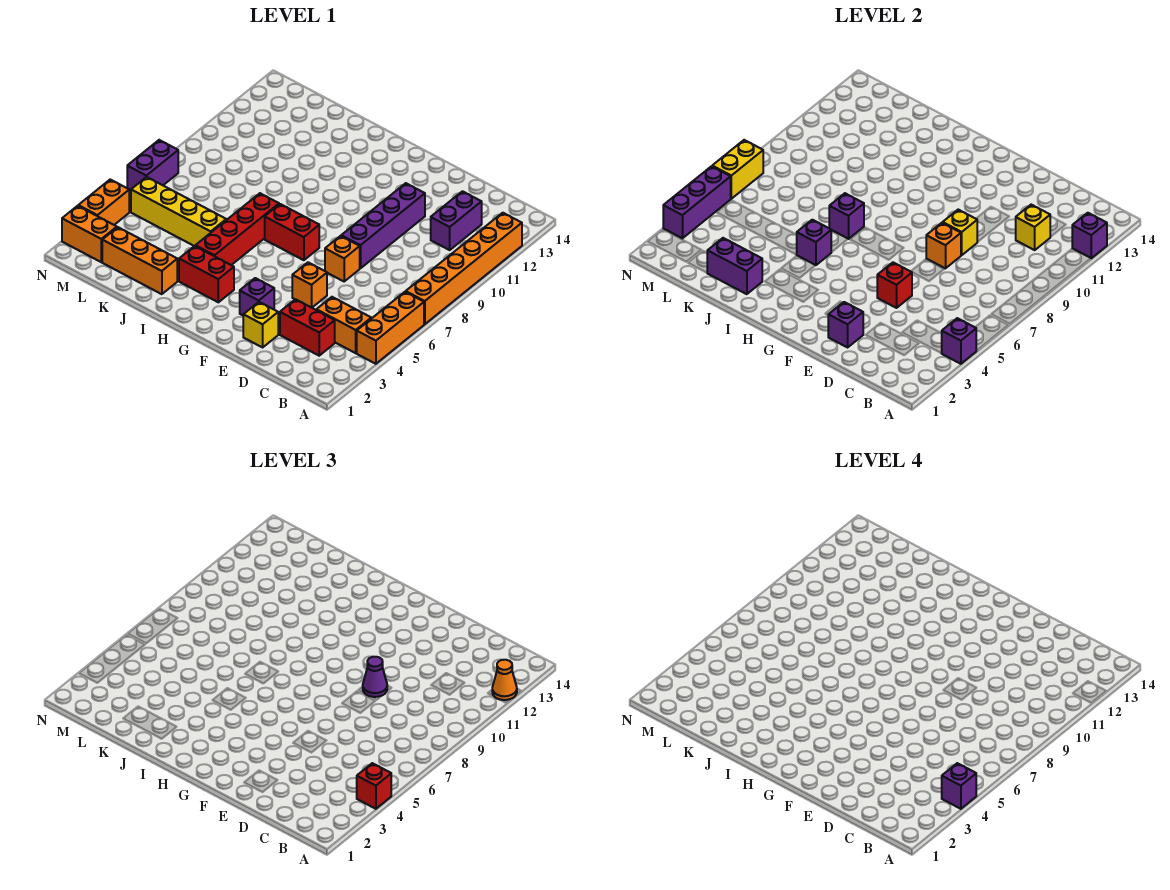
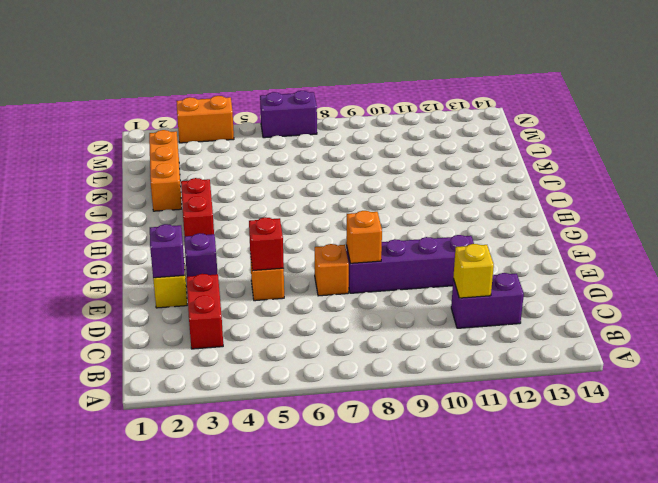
none -> orange brick A4:A6 level 1
none -> orange brick A7:A12 level 1
none -> orange brick B4:C4 level 1
none -> red brick G7:H7 level 1

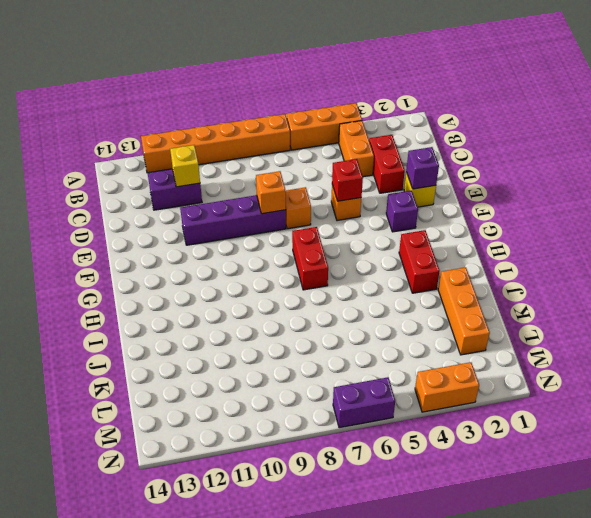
none -> red brick I4:I7 level 1
none -> yellow brick J5:M5 level 1
none -> orange brick M2:N2 level 1
none -> purple brick A4 level 2

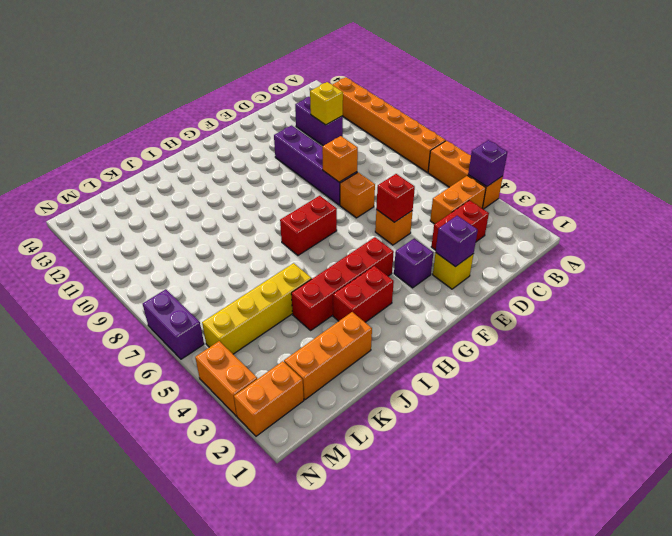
red brick G4:J4 level 1 -> red brick I4:I7 level 1
none -> purple brick A12 level 2
none -> yellow brick E9 level 2
none -> purple brick I5 level 2
none -> purple brick I7 level 2

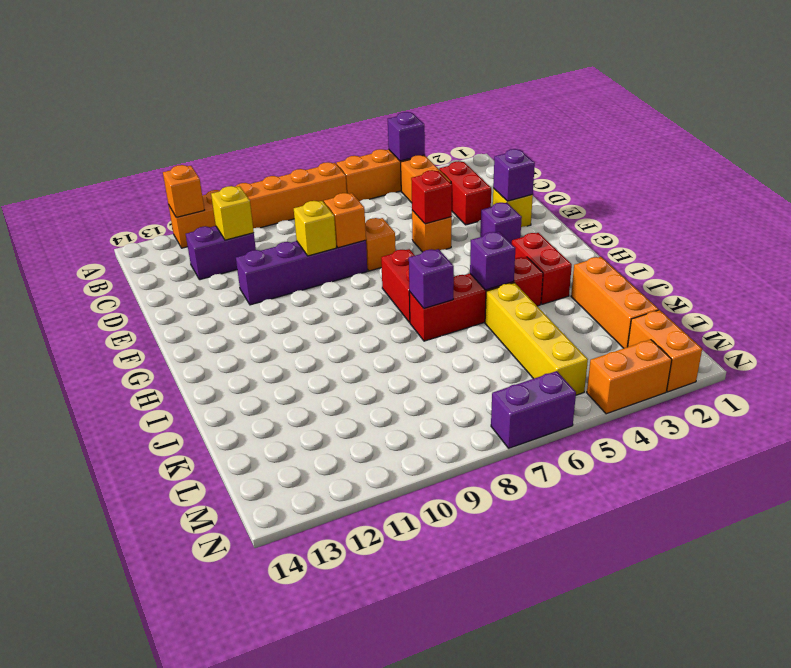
orange brick A12 level 2 -> purple brick A12 level 2
none -> purple brick J2:K2 level 2
none -> purple brick N3:N5 level 2
none -> yellow brick N6:N7 level 2
none -> red brick A4 level 3

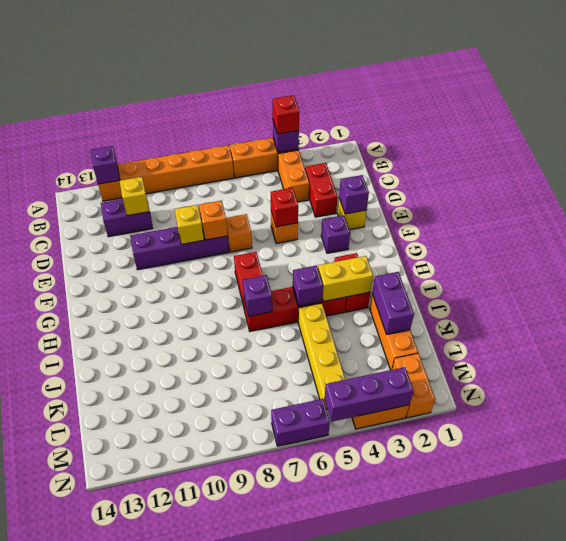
yellow brick I3:I4 level 2 -> yellow brick N6:N7 level 2
none -> orange cone A12 level 3
none -> purple cone E9 level 3
none -> purple brick A4 level 4

